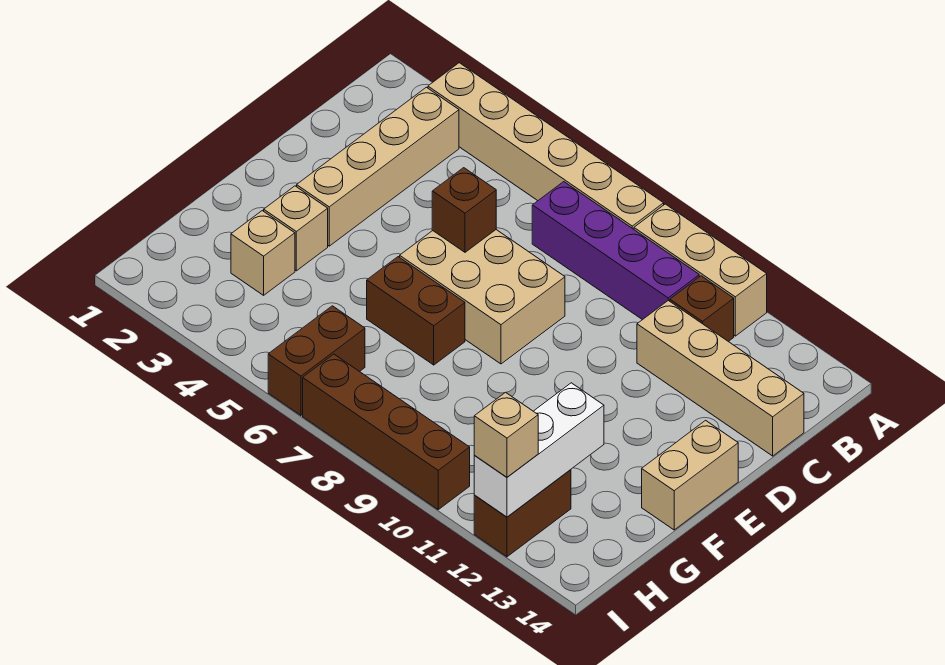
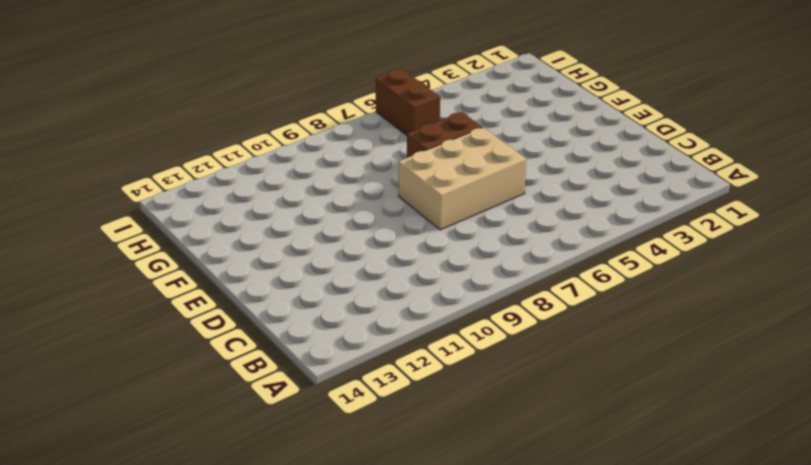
none -> tan brick A3:A8 level 1
none -> tan brick A9:A11 level 1
none -> tan brick B3:E3 level 1

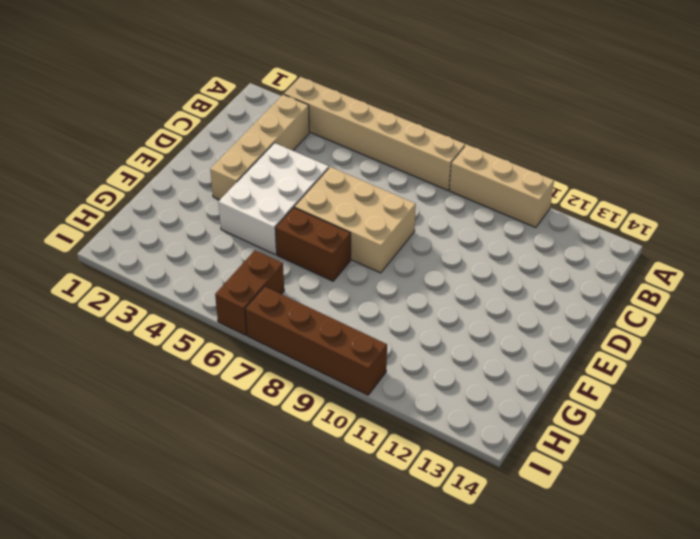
white brick D4:F5 level 1 -> none
none -> purple brick B7:B10 level 1
none -> brown brick B11 level 1
none -> tan brick C11:C14 level 1

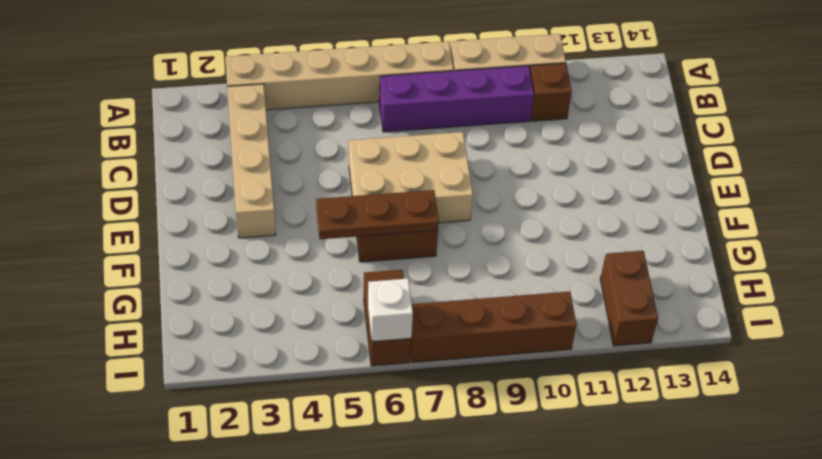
brown plate F5:F7 level 2 -> none
white brick I6 level 2 -> none
none -> tan brick C11:C14 level 1
none -> tan brick E14:F14 level 1
none -> tan brick F3 level 1

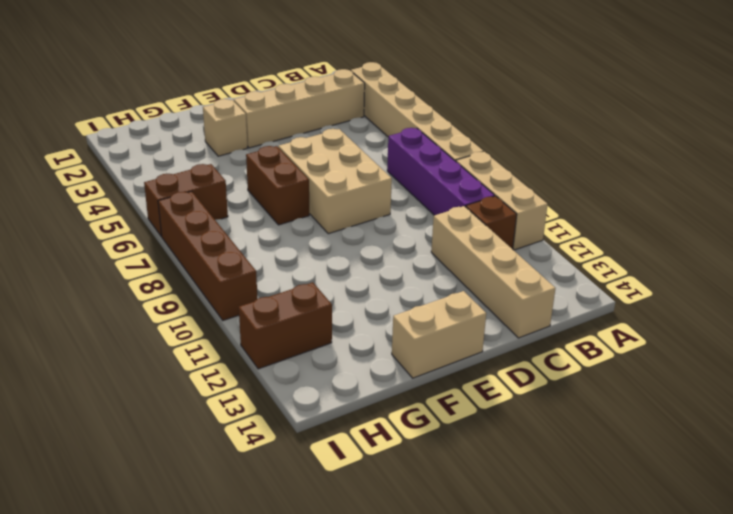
none -> tan brick G3 level 1
none -> brown brick D6 level 2
none -> white brick G12:I12 level 2

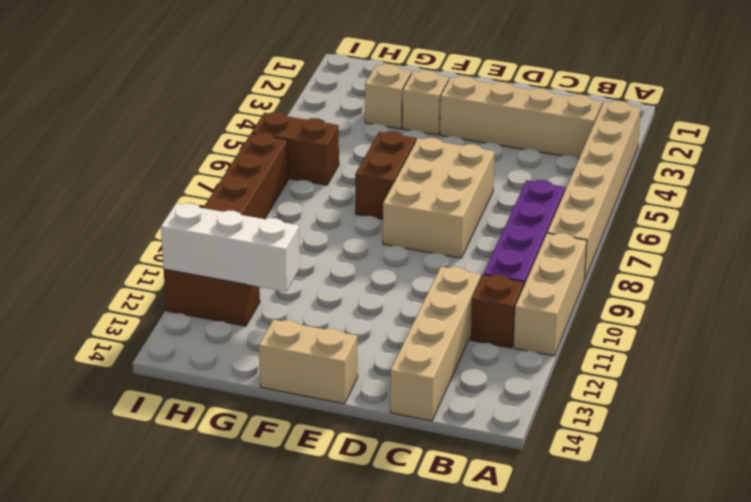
none -> brown brick D6 level 2
none -> tan brick I12 level 3

